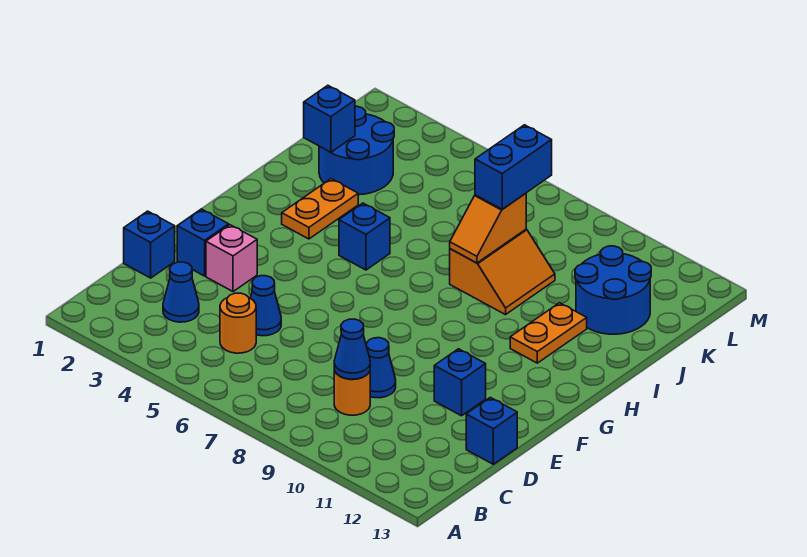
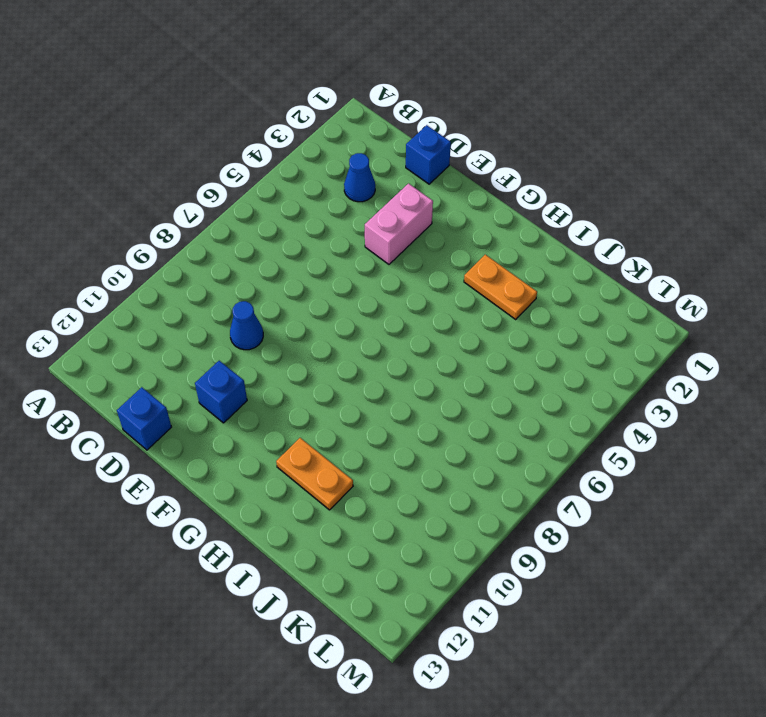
pink brick E3:E4 level 1 -> pink brick E3 level 1
none -> orange round brick C5 level 1
none -> orange round brick C9 level 1
none -> blue cone D5 level 1

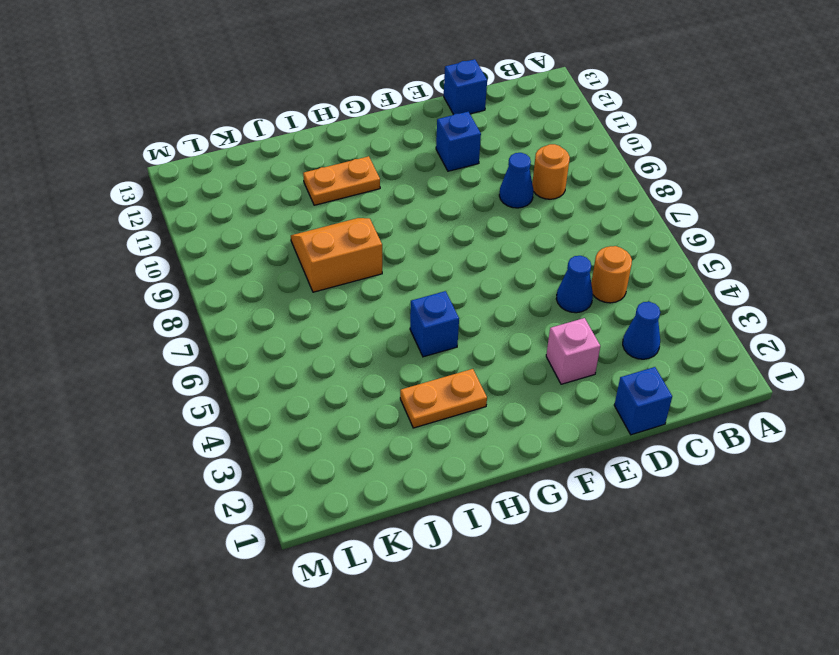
none -> blue brick E2 level 1
none -> blue round brick J2:K3 level 1
none -> blue round brick J11:K12 level 1

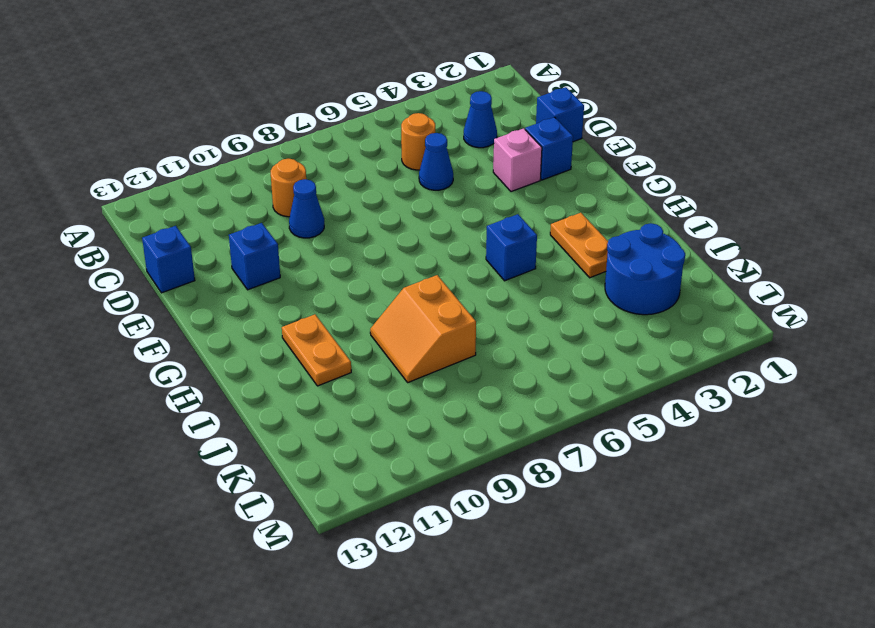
none -> blue round brick J11:K12 level 1
none -> blue cone C9 level 2
none -> orange slope I8:J8 level 2 top J

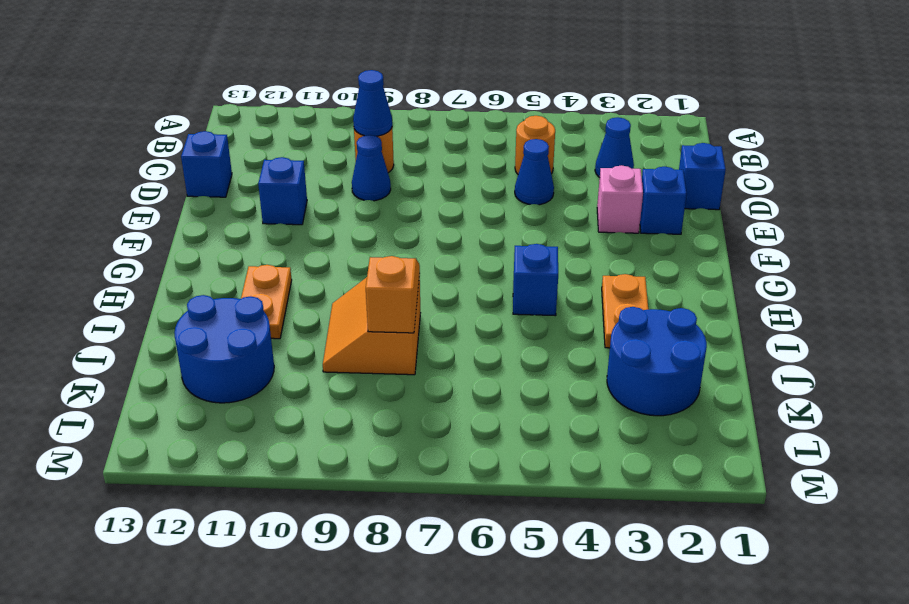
none -> blue brick J2 level 2
none -> blue brick J8:K8 level 3

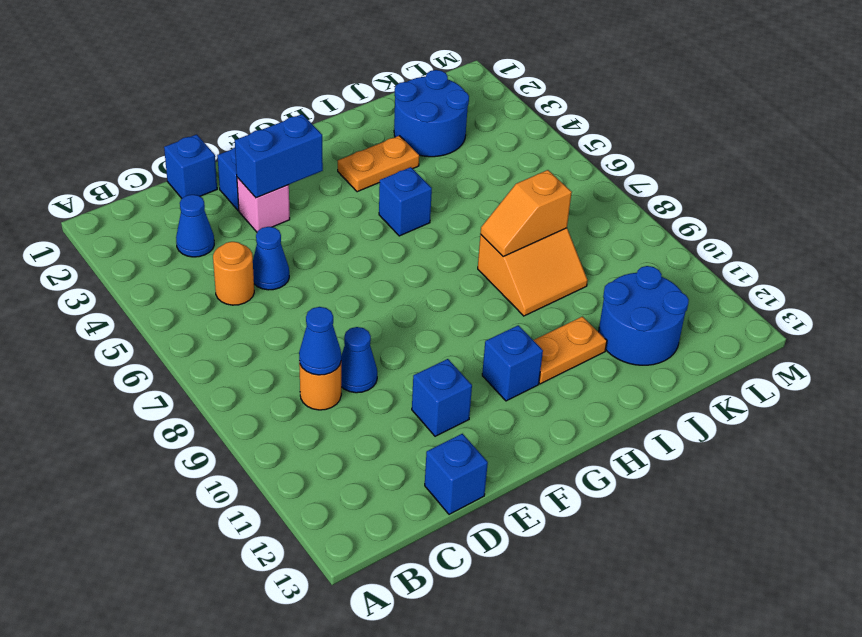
blue brick E3:F3 level 2 -> blue brick J8:K8 level 3
blue brick G11 level 1 -> blue brick J2 level 2

